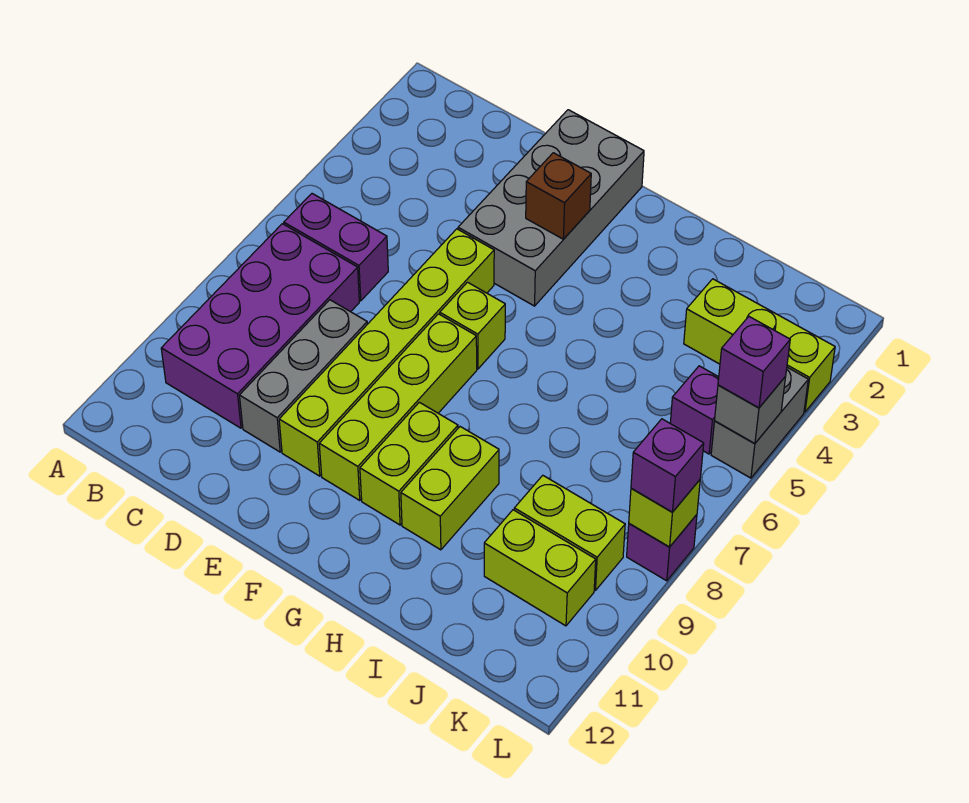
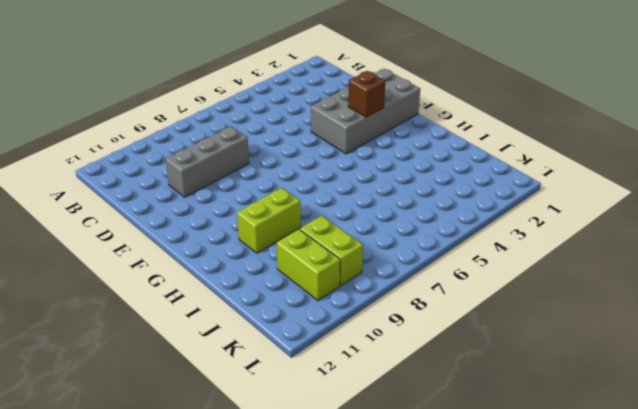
none -> purple brick B6:C6 level 1
none -> purple brick B7:C10 level 1
none -> lime brick E5:E10 level 1

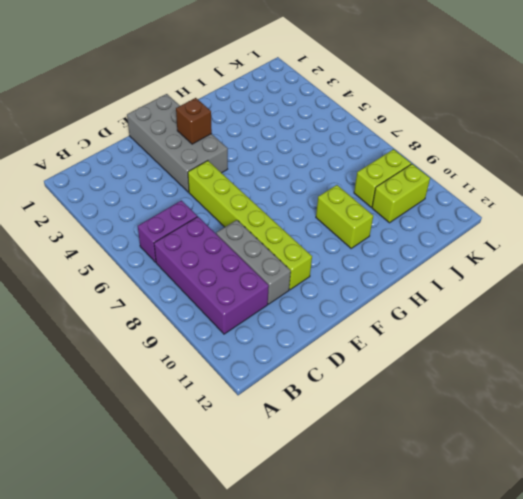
none -> lime brick F6 level 1
none -> lime brick F7:F10 level 1
none -> lime brick G9:G10 level 1

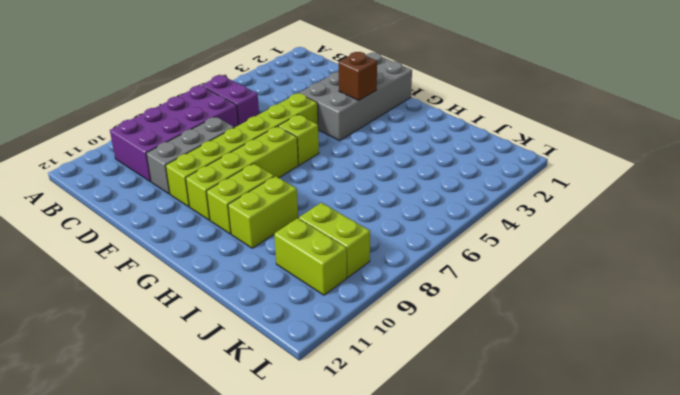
none -> lime brick J3:L3 level 1
none -> purple brick K5 level 1
none -> grey brick L4:L5 level 1

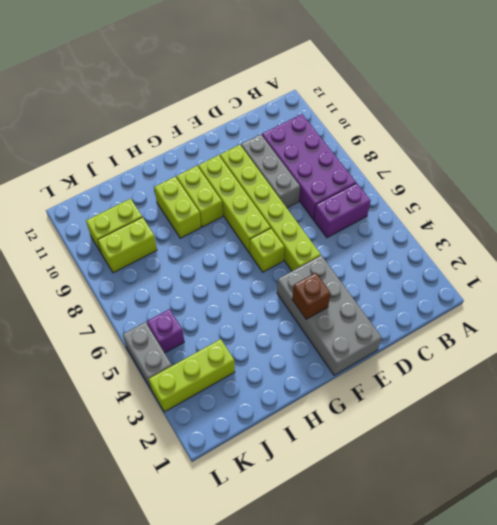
none -> purple brick L8 level 1
none -> grey brick L5 level 2
none -> lime brick L8 level 2

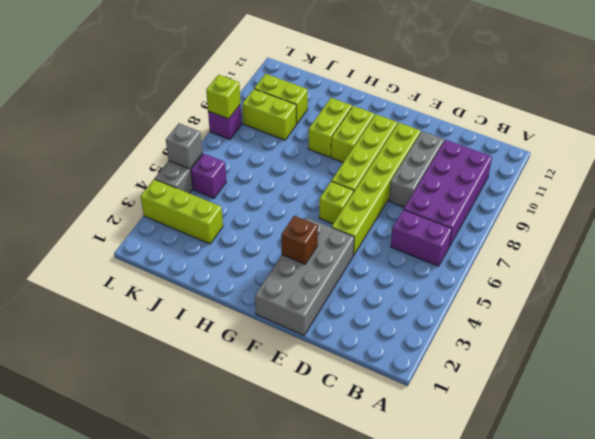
none -> purple brick L5 level 3
none -> purple brick L8 level 3

